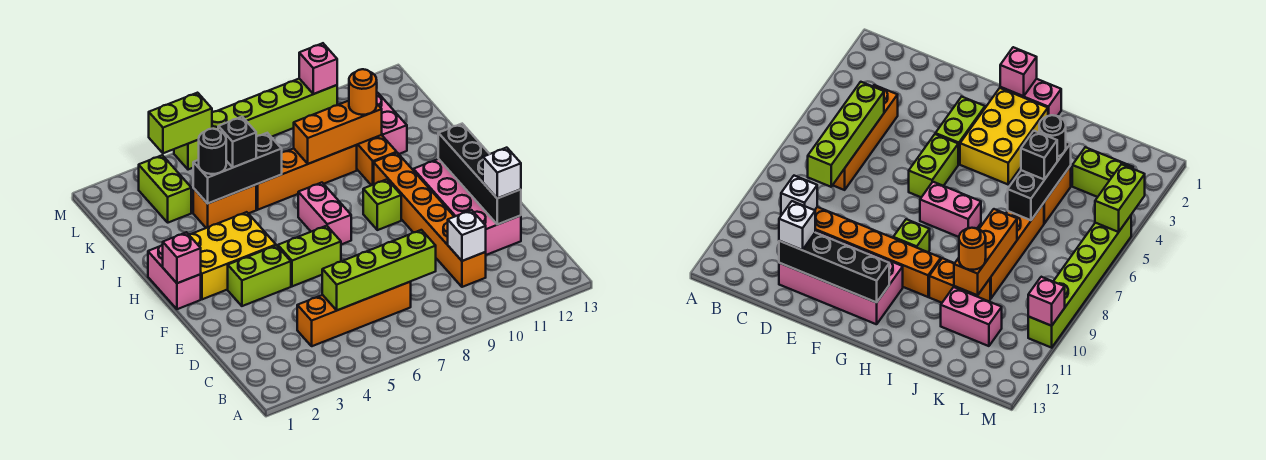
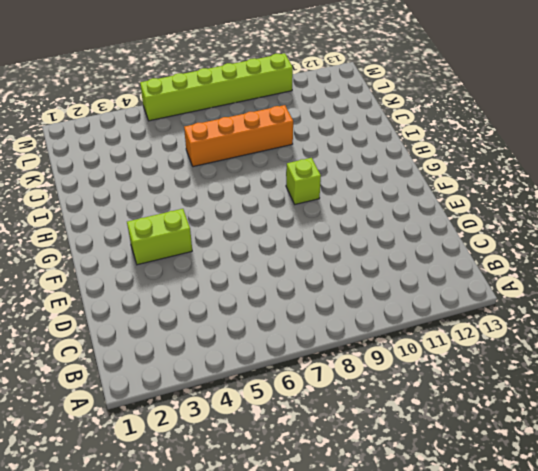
none -> orange brick C4:C7 level 1
none -> orange brick C10:H10 level 1
none -> pink brick D11:G12 level 1

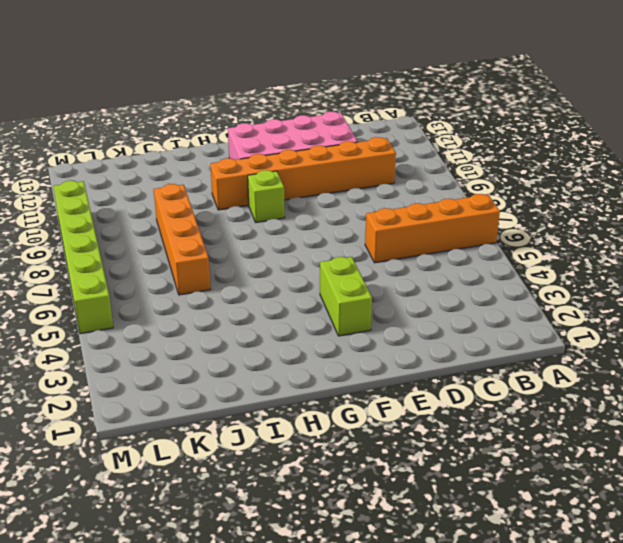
orange brick A6:D6 level 1 -> orange brick C4:C7 level 1
none -> lime brick F5:F6 level 1
none -> pink brick G1:H1 level 1
none -> yellow brick G2:H4 level 1

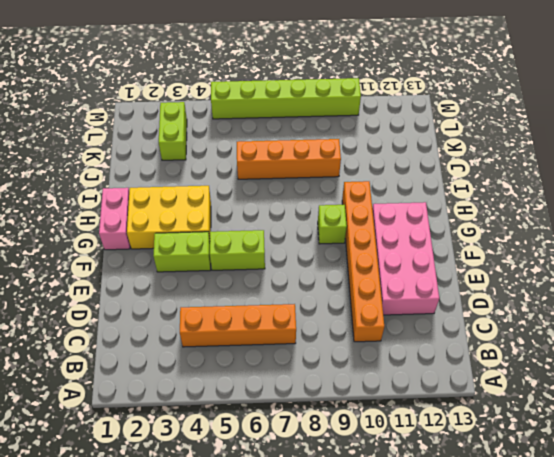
none -> pink brick G7:H7 level 1
none -> orange brick I10:J10 level 1
none -> orange brick J4:J5 level 1

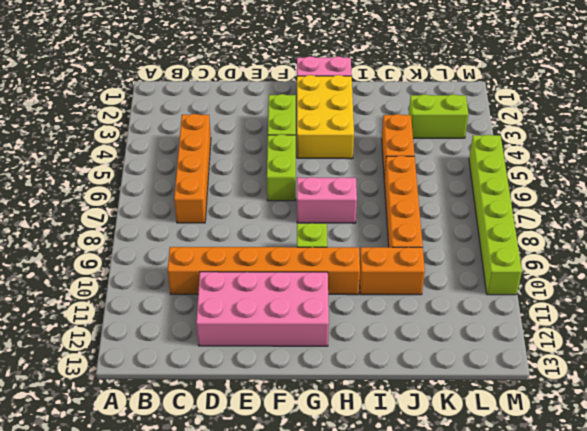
none -> pink brick J11:K11 level 1
none -> lime brick C5:C8 level 2
none -> white brick C10 level 2

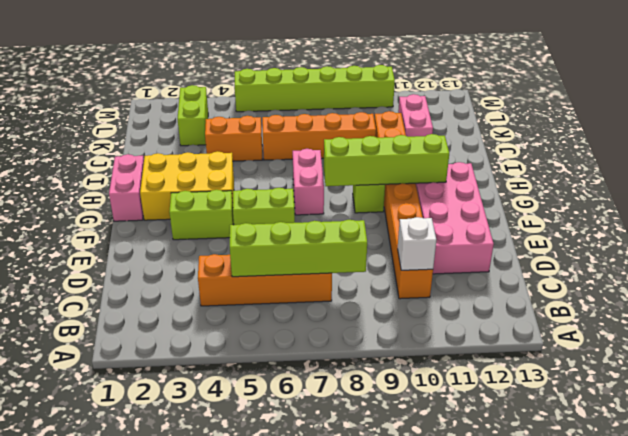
lime brick G8:G11 level 2 -> none
none -> black brick D12:G12 level 2
none -> pink brick G1 level 2
none -> black brick J4:J6 level 2

